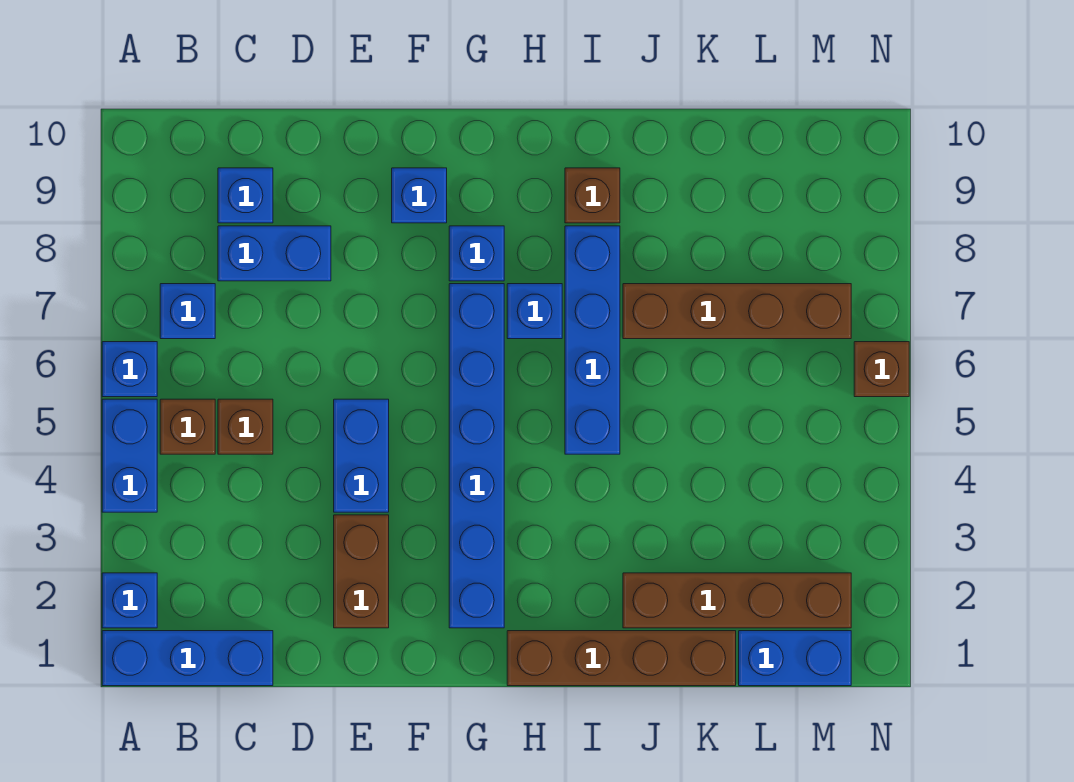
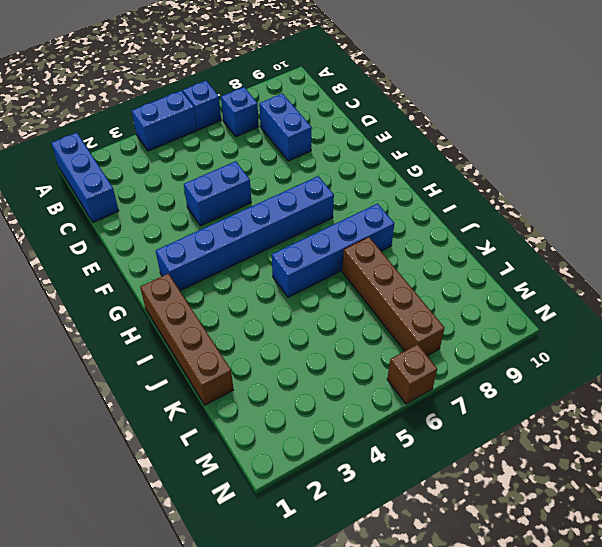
none -> blue brick A2 level 1
none -> brown brick B5 level 1
none -> brown brick C5 level 1

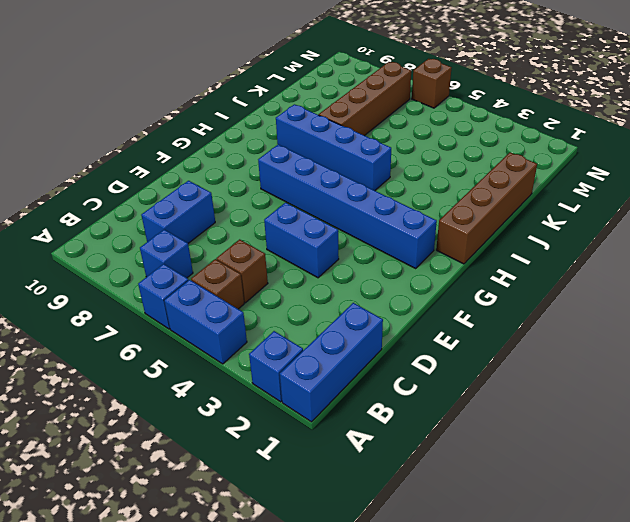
none -> blue brick C9 level 1
none -> brown brick E2:E3 level 1
none -> blue brick F9 level 1

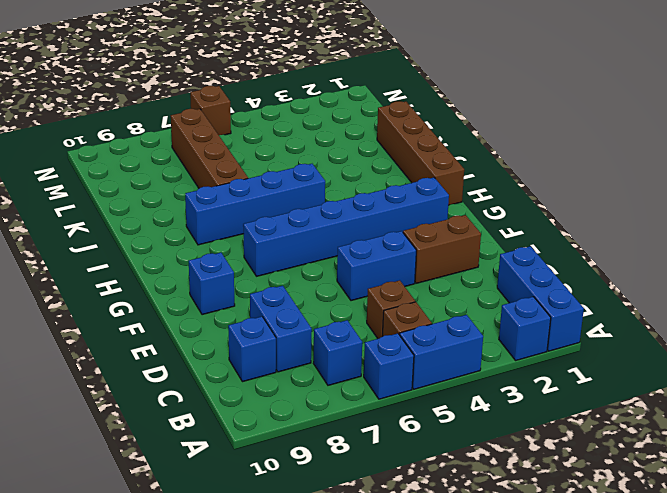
none -> blue brick G8 level 1
none -> blue brick H7 level 1
none -> brown brick I9 level 1

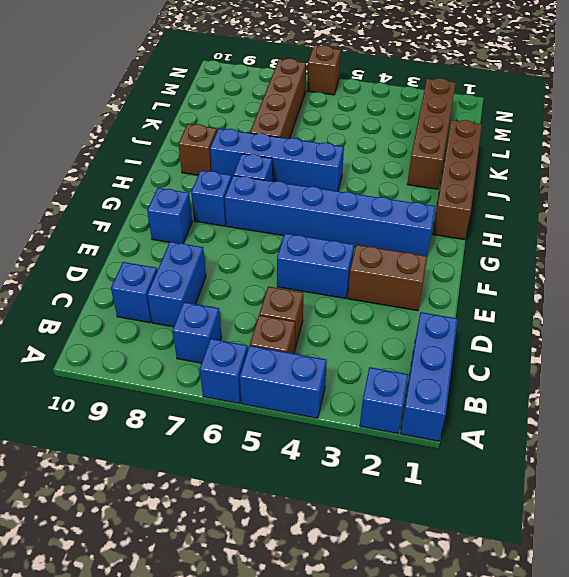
none -> blue brick L1:M1 level 1

